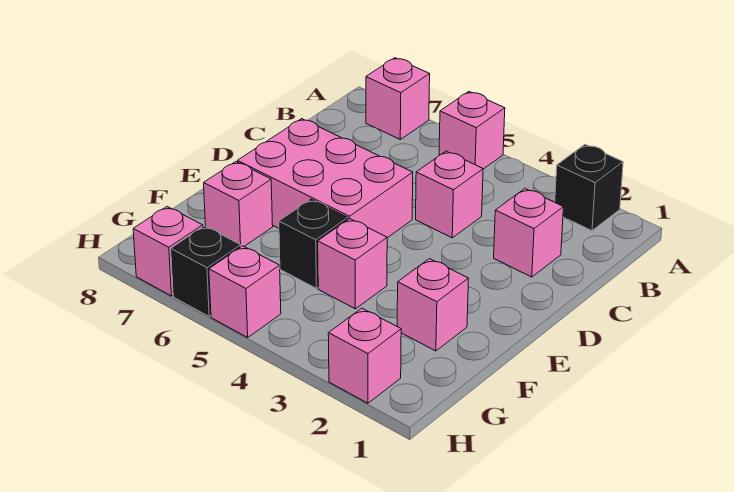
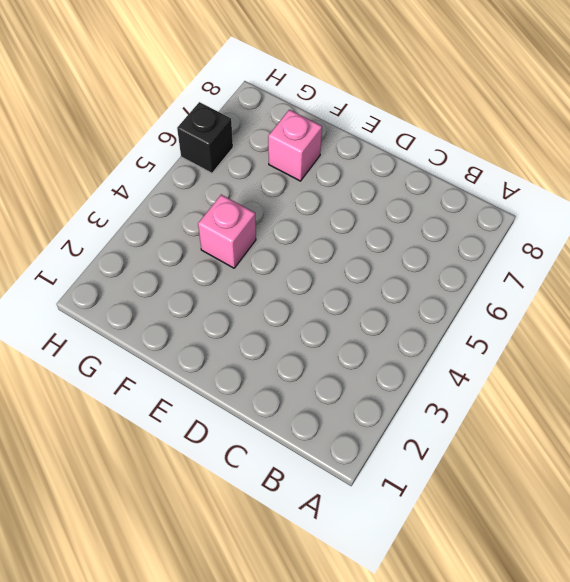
none -> black brick A2 level 1
none -> pink brick A5 level 1
none -> pink brick A7 level 1

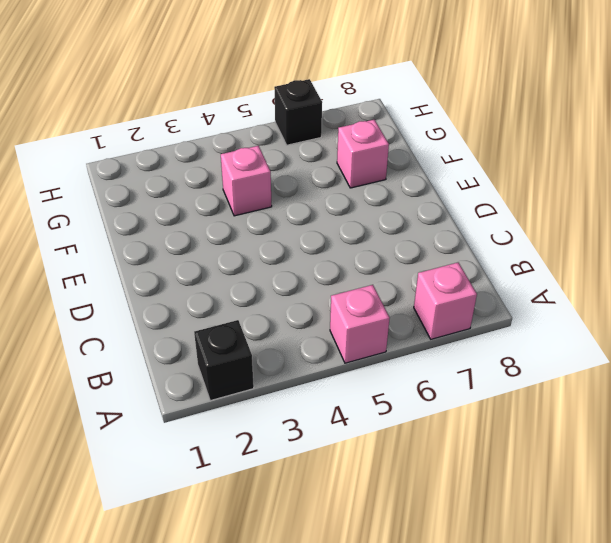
none -> pink brick C2 level 1
none -> pink brick C4 level 1
none -> pink brick D5:E7 level 1

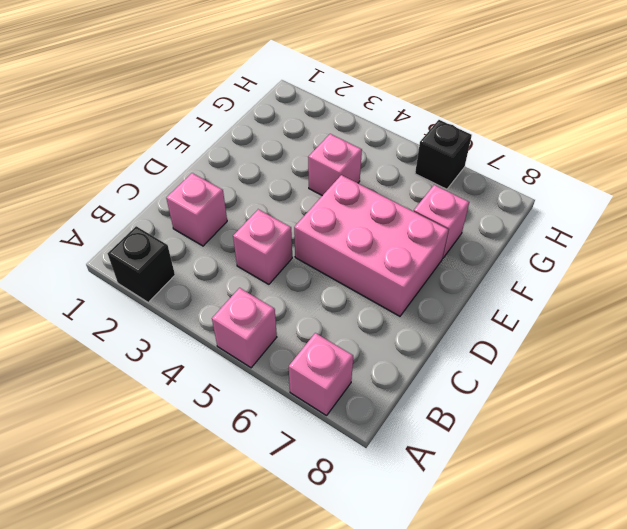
none -> pink brick F2 level 1
none -> black brick F5 level 1
none -> pink brick H2 level 1

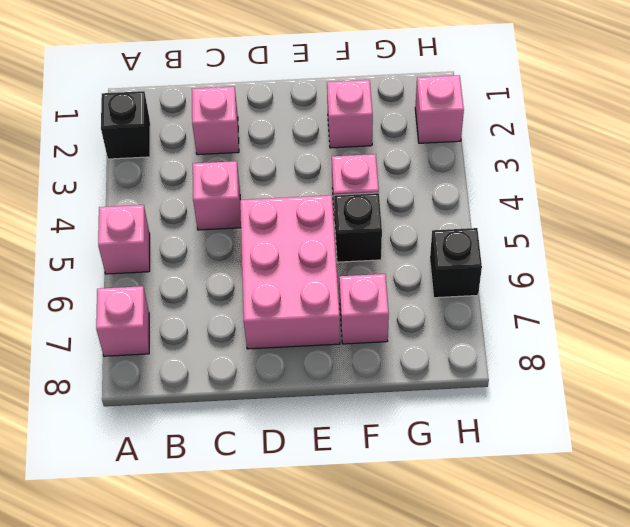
none -> pink brick H5 level 1
none -> pink brick H7 level 1

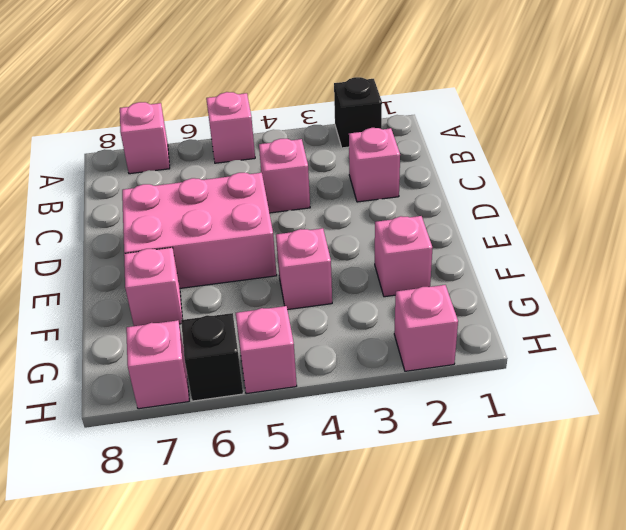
none -> black brick F5 level 1

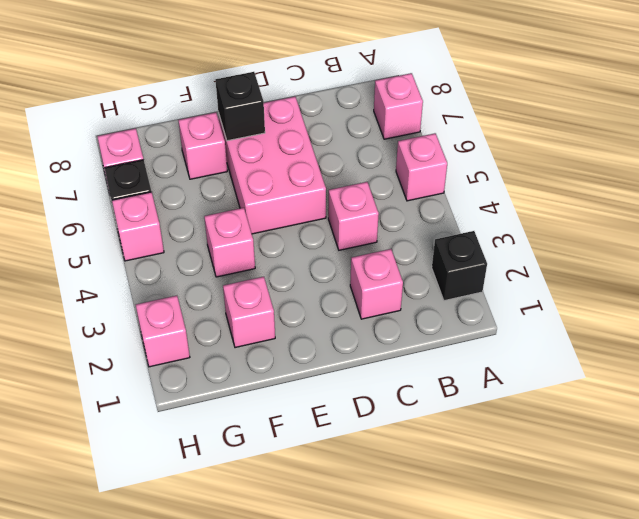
black brick E7 level 2 -> black brick F5 level 1

